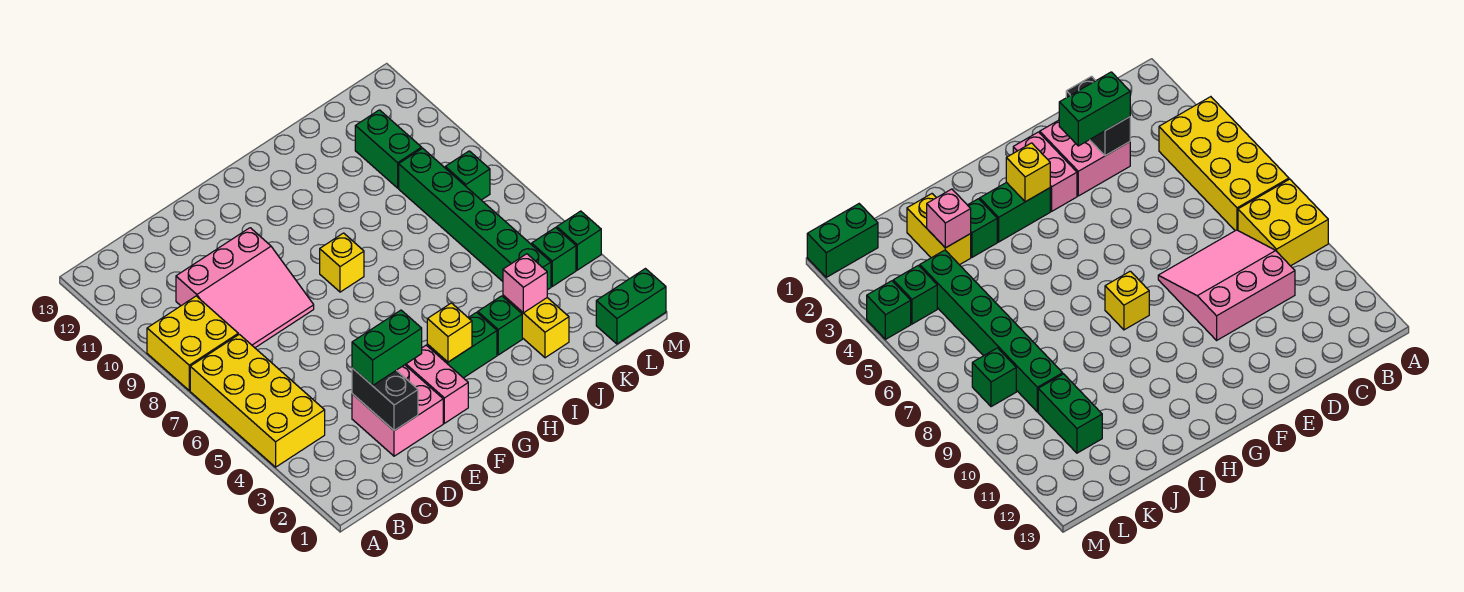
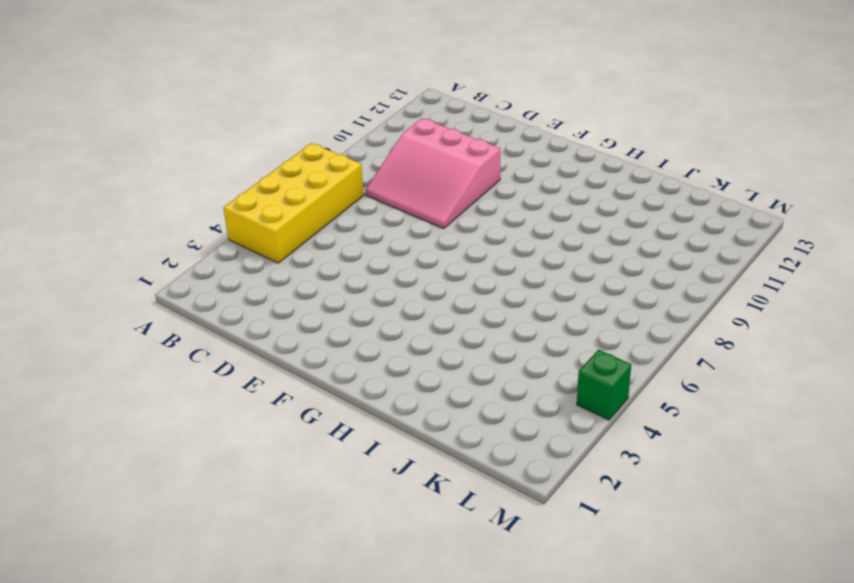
none -> yellow brick A8:B9 level 1
none -> pink brick D2:E3 level 1
none -> pink brick F2:F3 level 1

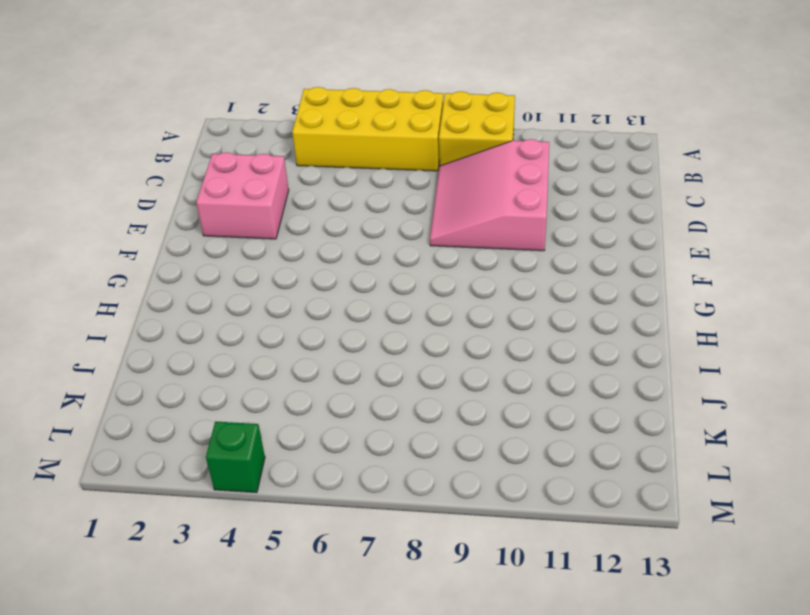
none -> pink brick F2:F3 level 1
none -> green brick G3:H3 level 1
none -> yellow brick G8 level 1

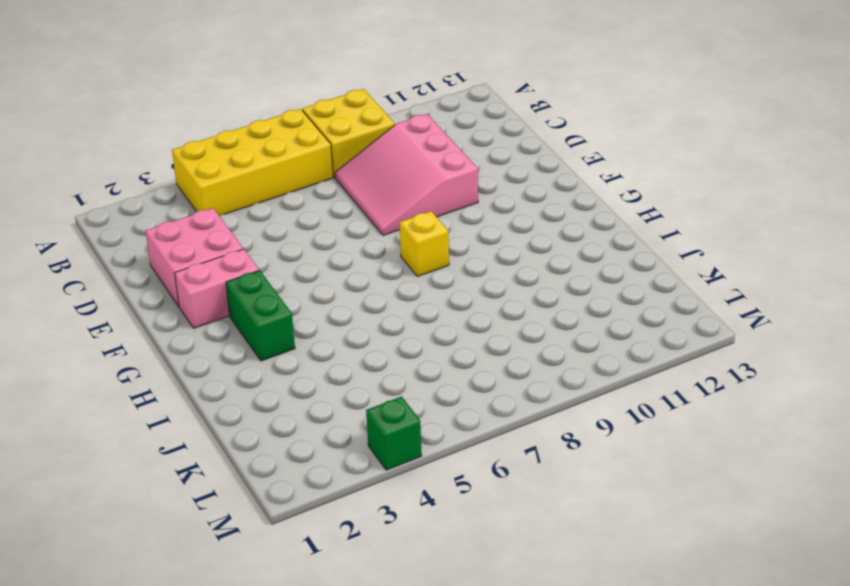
none -> green brick I3 level 1
none -> yellow brick J2:J3 level 1
none -> green brick K4:K9 level 1

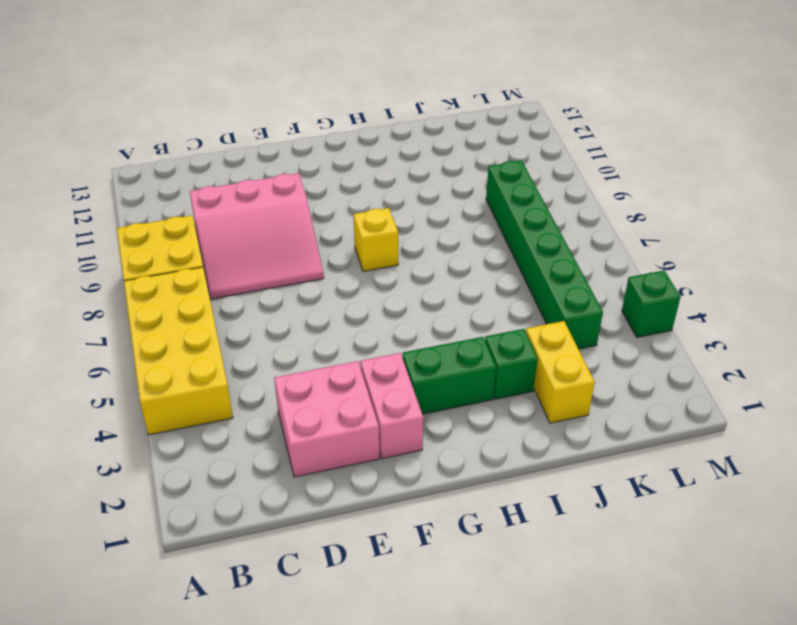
none -> green brick K10:K11 level 1
none -> green brick L1:M1 level 1
none -> green brick L4 level 1

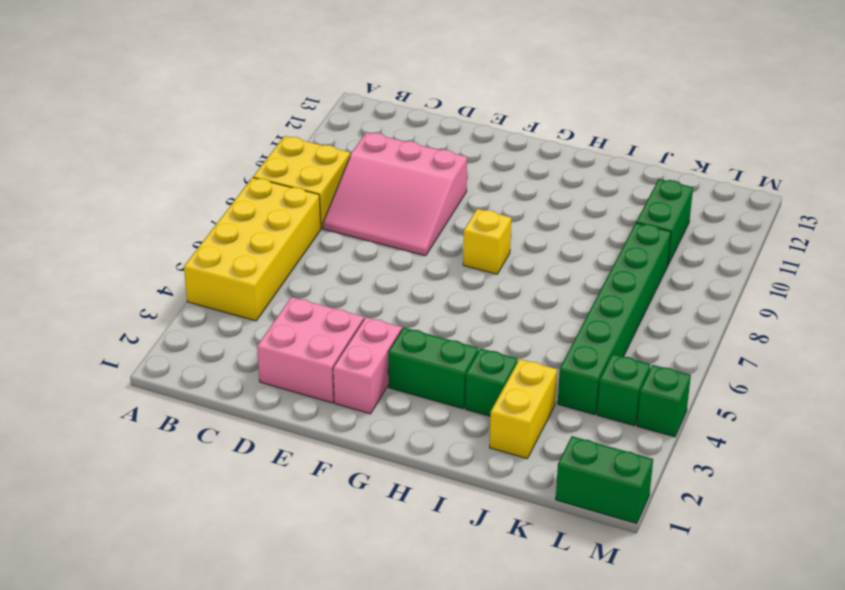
none -> green brick L8 level 1
none -> black brick D2:D3 level 2
none -> yellow brick G3 level 2

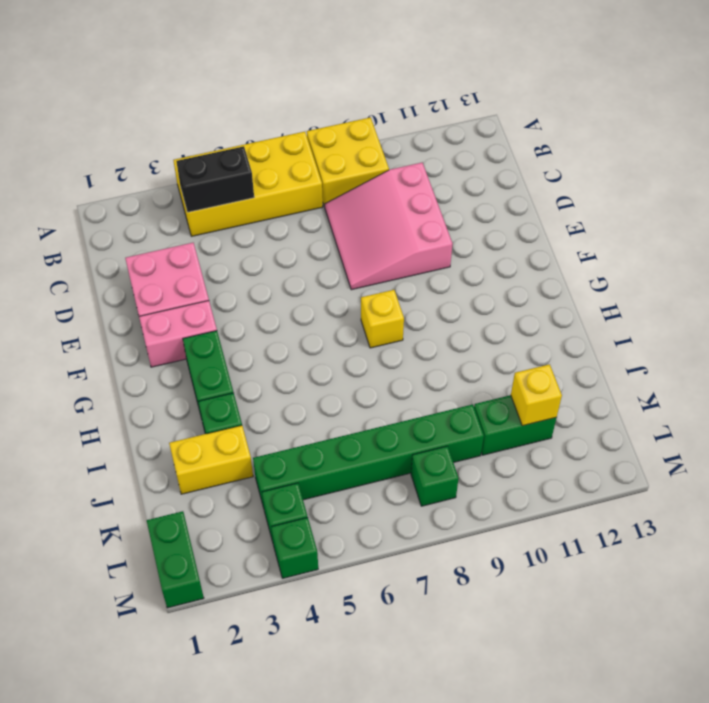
black brick B4:B5 level 2 -> black brick D2:D3 level 2
yellow brick K11 level 2 -> yellow brick G3 level 2
none -> pink brick J3 level 2
none -> green brick D3:E3 level 3

